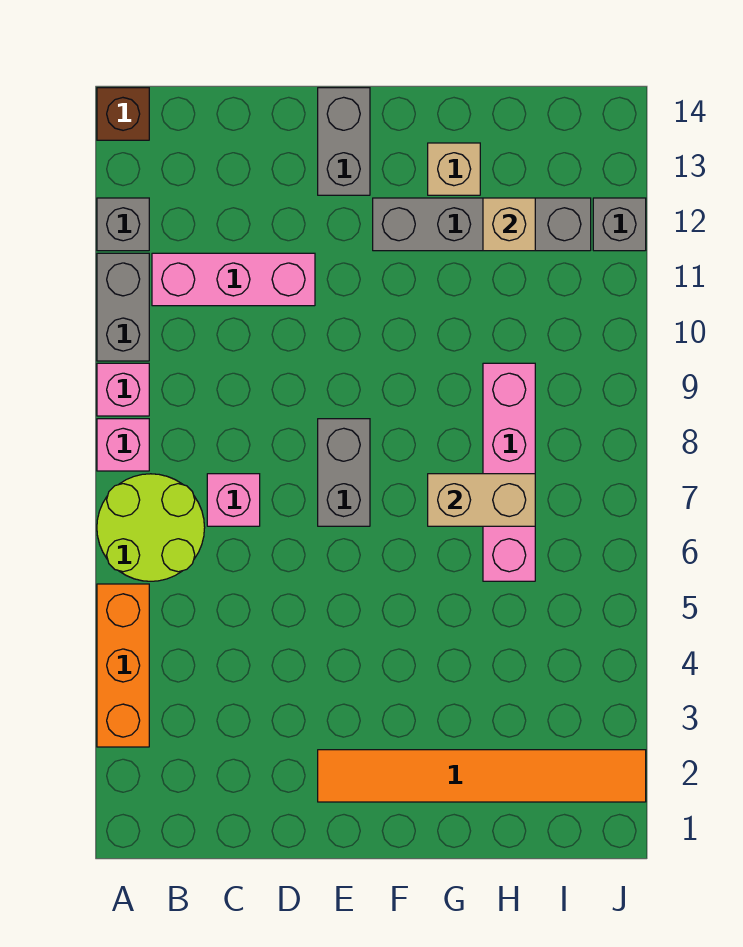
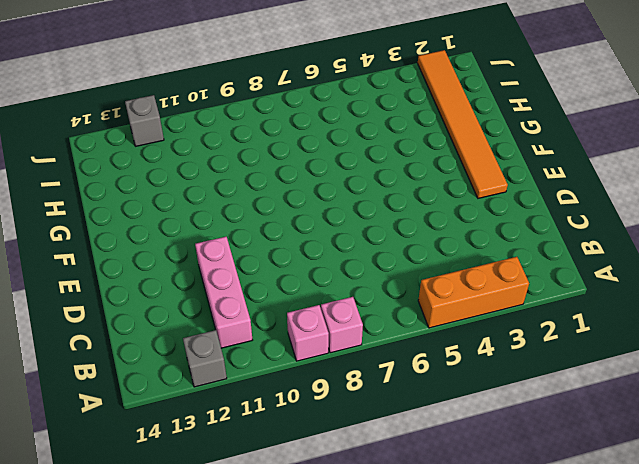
none -> lime round brick A6:B7 level 1
none -> grey brick A10:A11 level 1
none -> brown brick A14 level 1

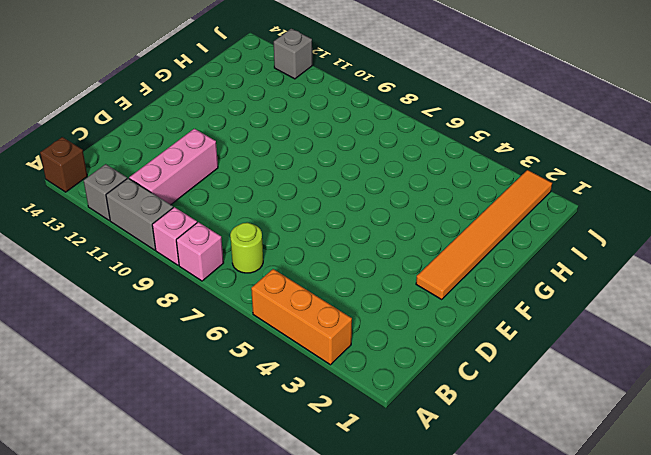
lime round brick B7 level 1 -> lime round brick A6:B7 level 1
none -> pink brick C7 level 1
none -> grey brick E7:E8 level 1
none -> grey brick E13:E14 level 1

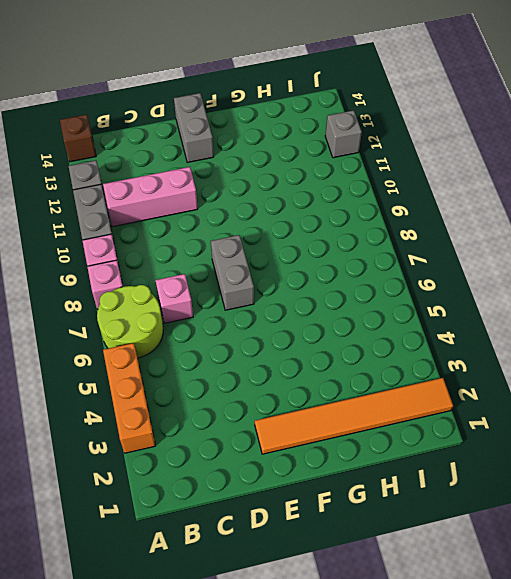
none -> grey brick F12:I12 level 1
none -> tan brick G13 level 1
none -> pink brick H6:H9 level 1

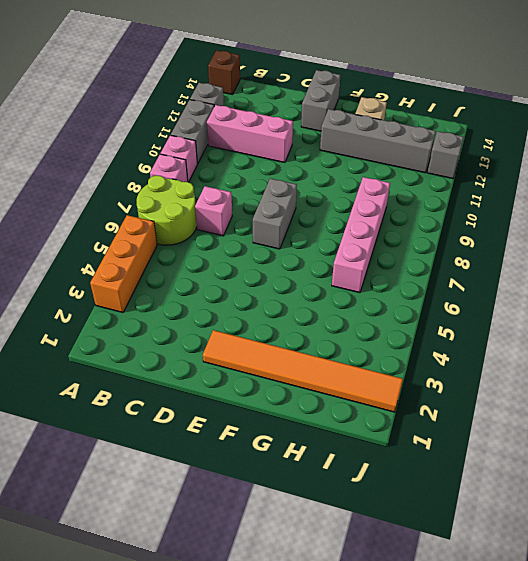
none -> tan brick G7:H7 level 2
none -> tan brick H12 level 2

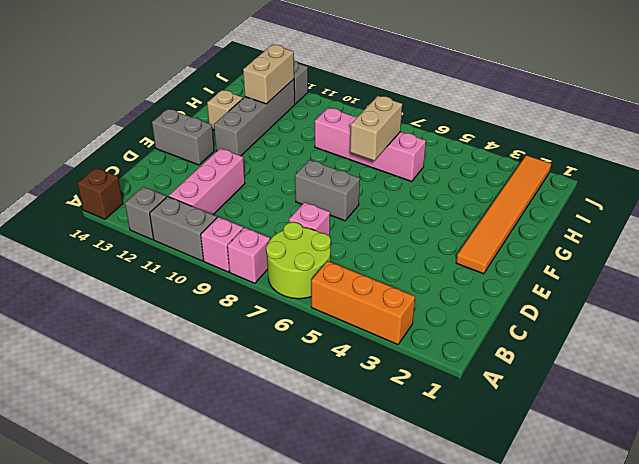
tan brick H12:I12 level 2 -> tan brick H12 level 2

